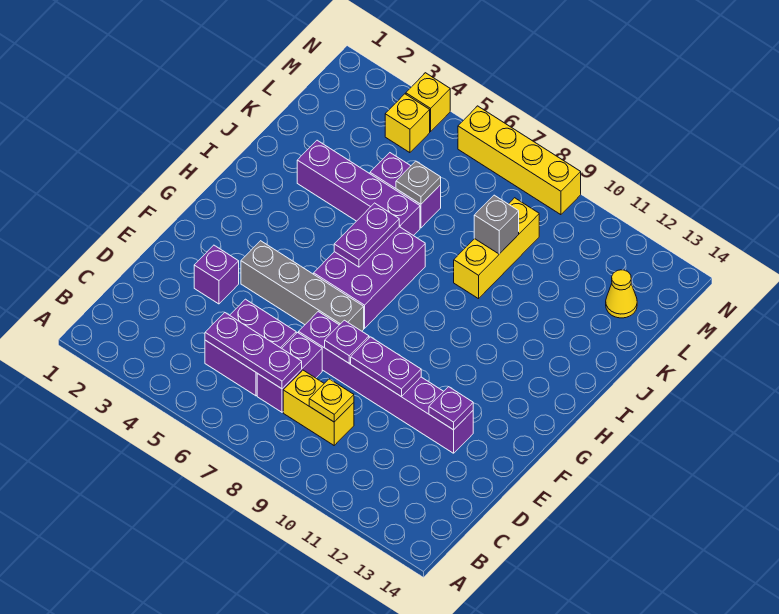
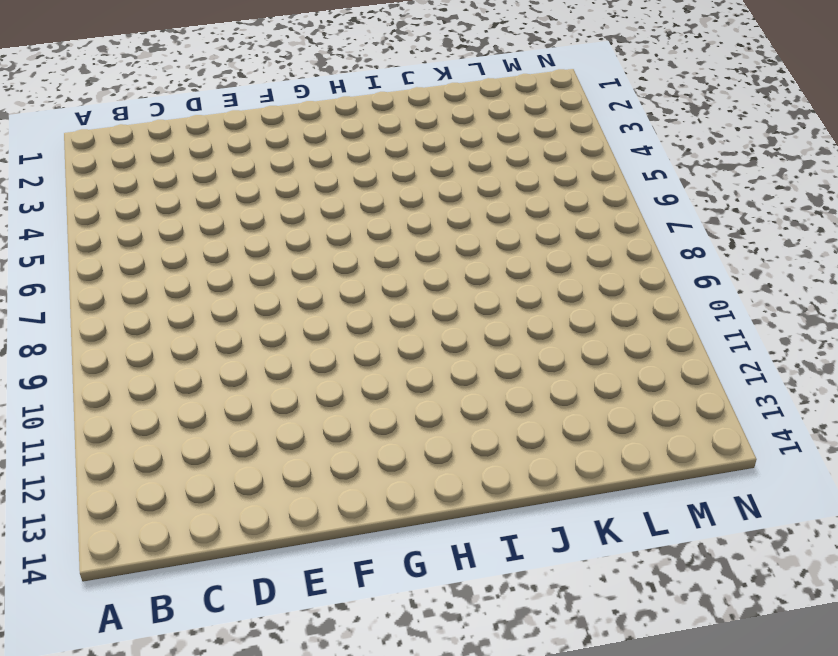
none -> purple brick C5:D6 level 1
none -> purple brick C7:D7 level 1
none -> yellow brick C8:C9 level 1

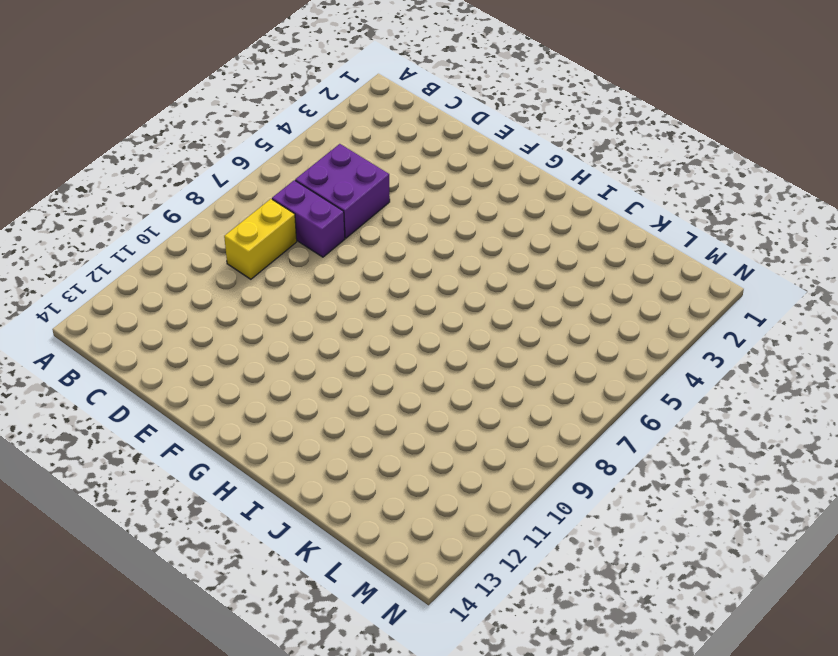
none -> purple brick E3 level 1
none -> purple brick E7:E12 level 1
none -> grey brick F4:F7 level 1

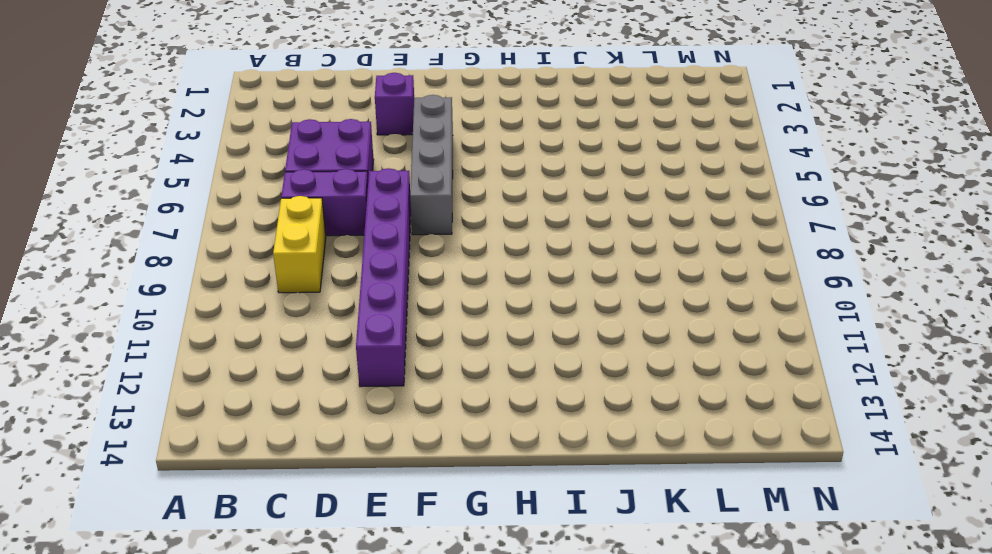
none -> purple brick G6:I7 level 1
none -> purple brick J3:J6 level 1
none -> yellow brick J9:L9 level 1

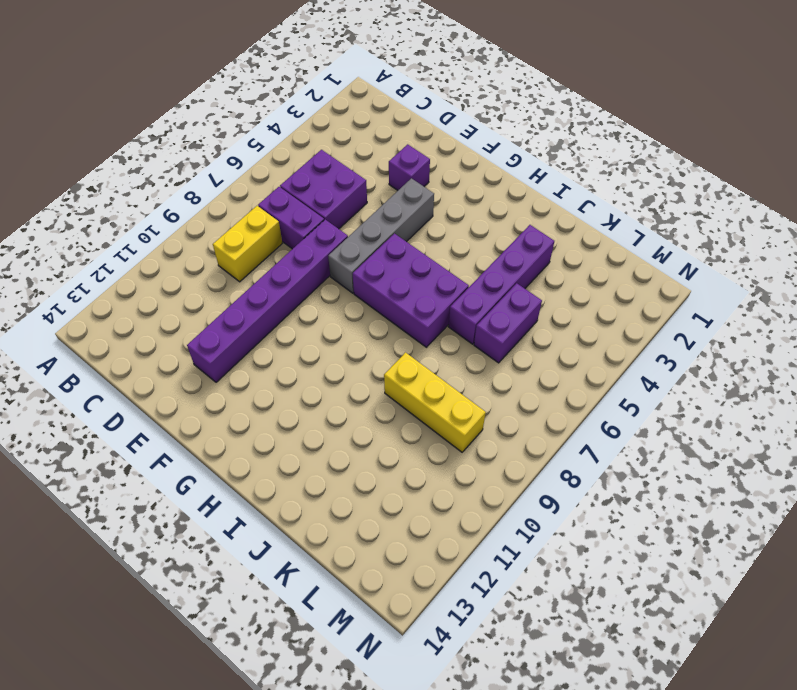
none -> yellow cone L13 level 1
none -> yellow brick M4 level 1
none -> yellow brick N4 level 1

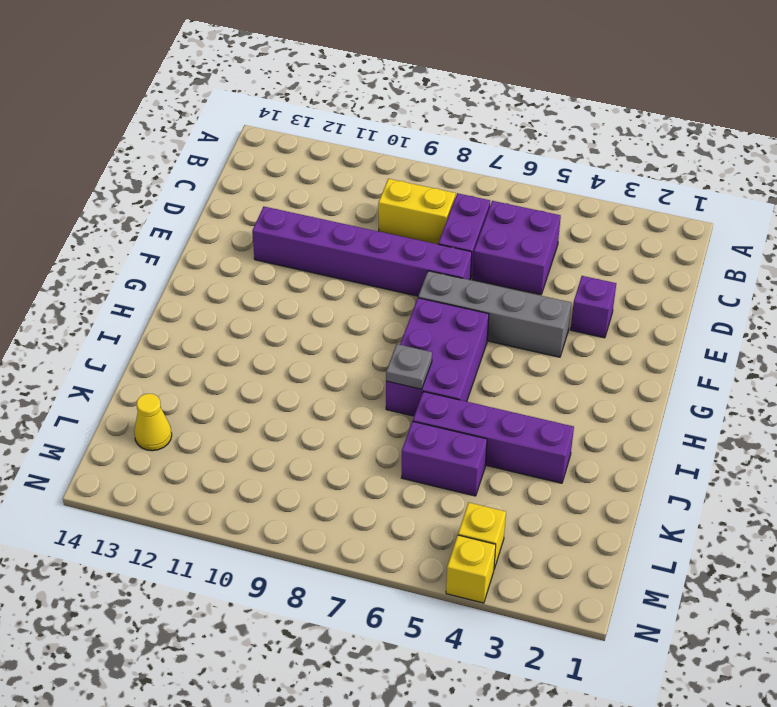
grey plate I7 level 2 -> grey plate K6 level 2
none -> yellow brick J9:L9 level 1
none -> yellow brick N6:N9 level 1
none -> purple plate C5:C7 level 2

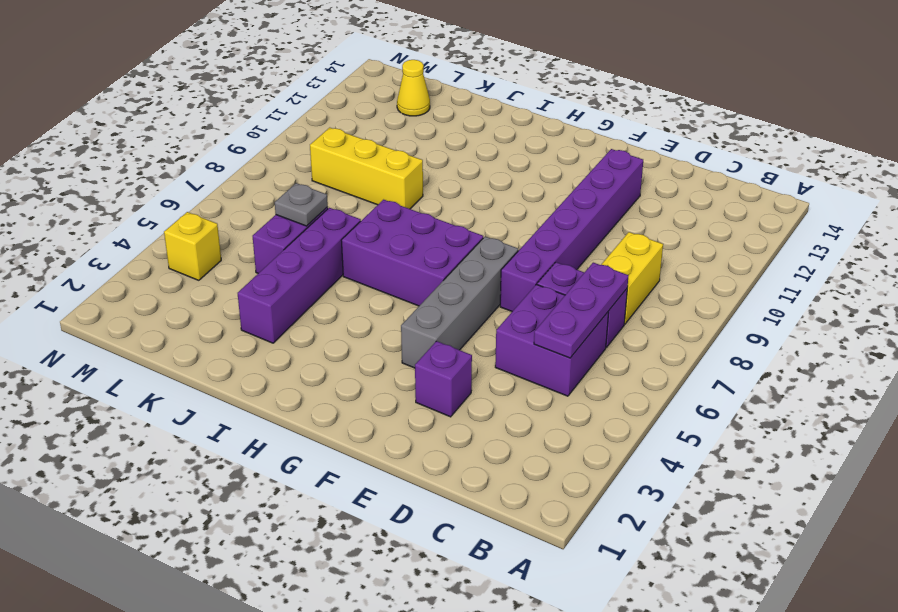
none -> yellow brick N4 level 1
none -> yellow brick N6:N9 level 1
none -> yellow plate C9 level 2

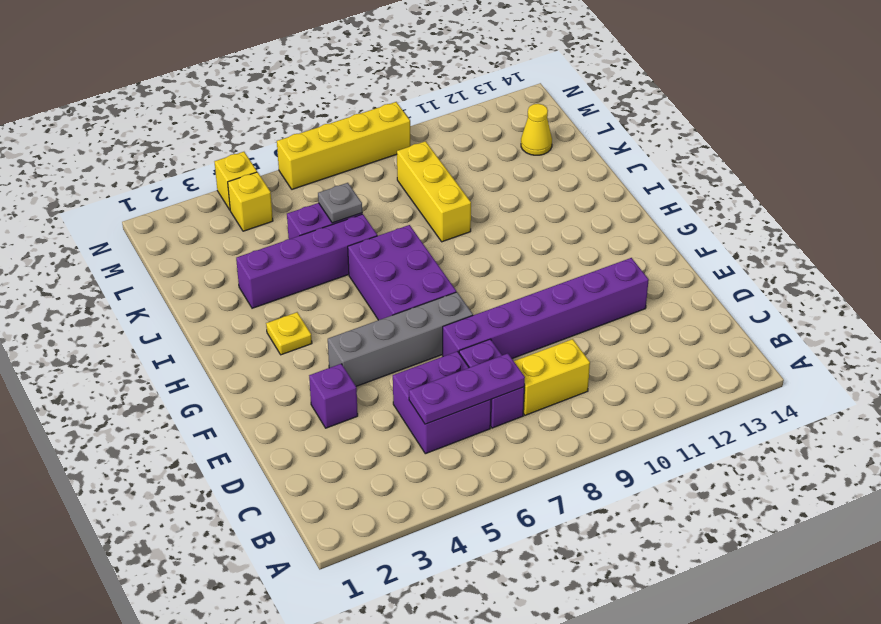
yellow plate H3 level 1 -> yellow plate C9 level 2
none -> purple plate E8 level 2
none -> purple plate E9:E10 level 2
none -> purple plate E12 level 2

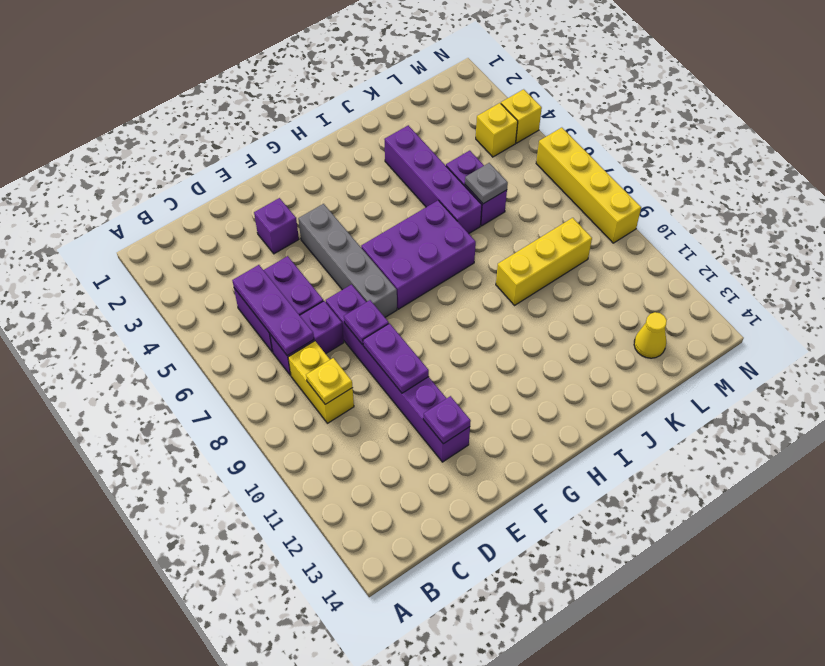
none -> purple plate H6:I6 level 2
none -> grey brick K9 level 2

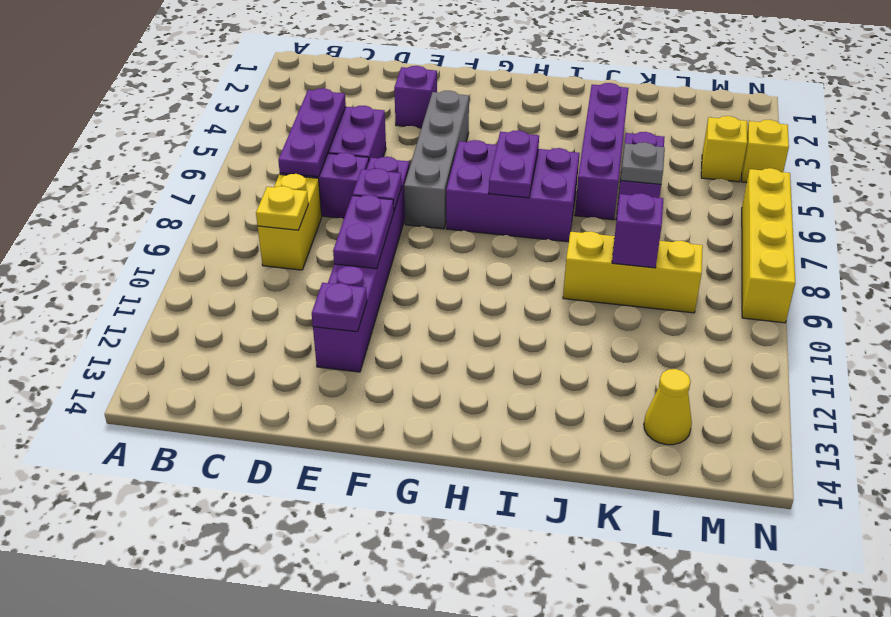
purple plate H6:H7 level 2 -> purple plate H6:I6 level 2
purple brick K9 level 2 -> grey brick K9 level 2

